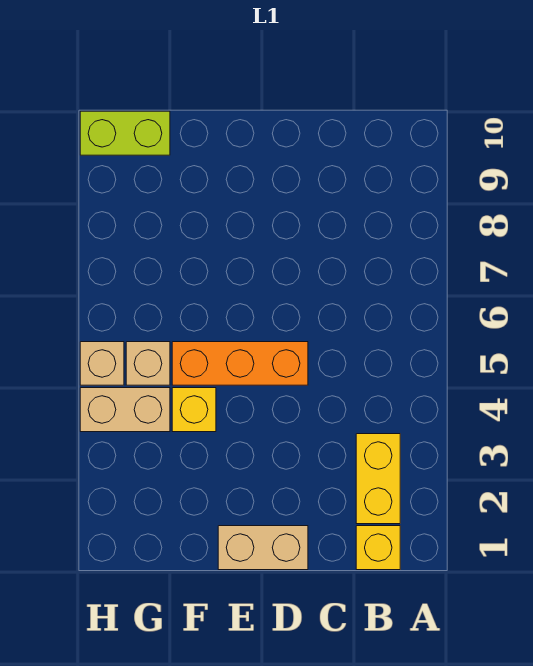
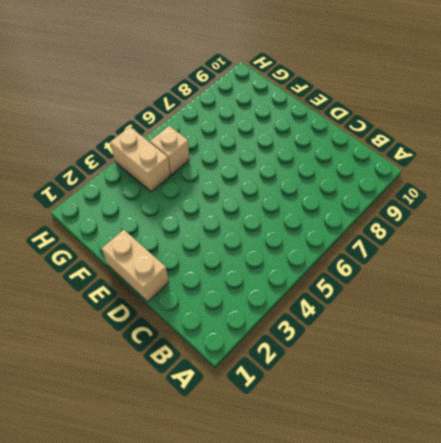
none -> yellow brick B1 level 1
none -> yellow brick B2:B3 level 1

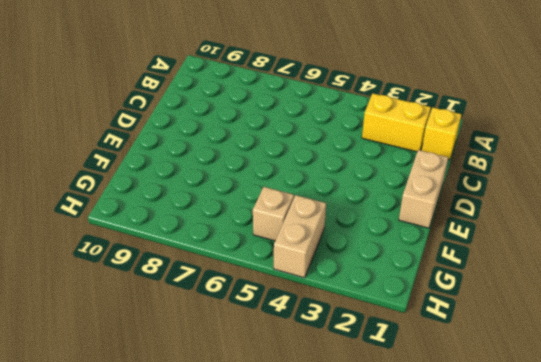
none -> orange brick D5:F5 level 1
none -> yellow brick F4 level 1

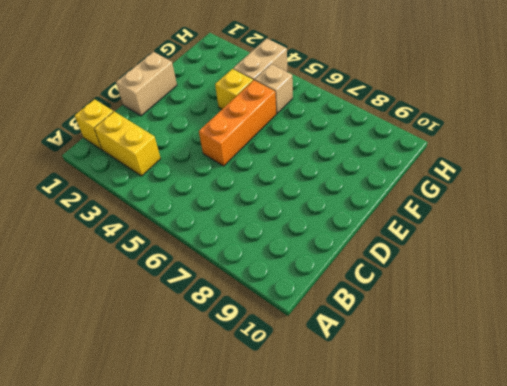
none -> lime brick G10:H10 level 1
none -> tan brick H5 level 1

